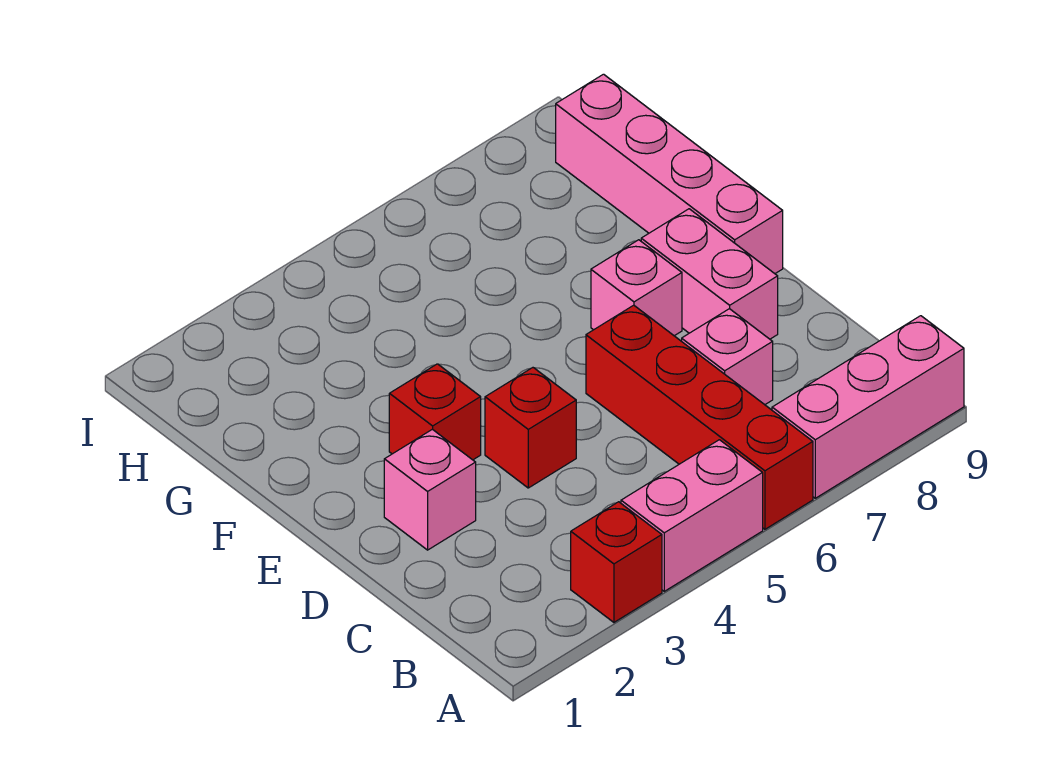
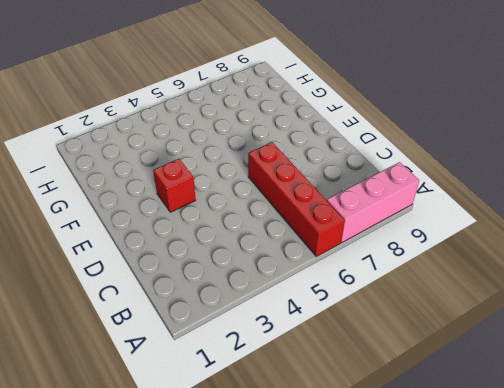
none -> red brick A3 level 1
none -> pink brick A4:A5 level 1

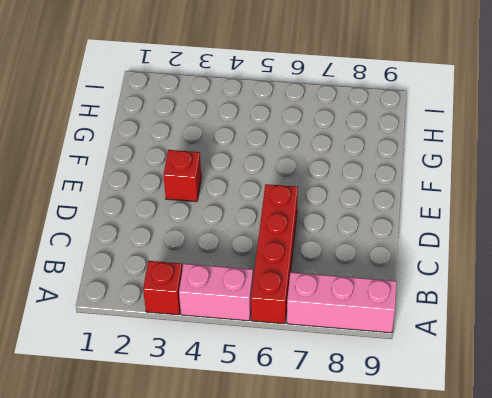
none -> pink brick C7 level 1
none -> pink brick D2 level 1

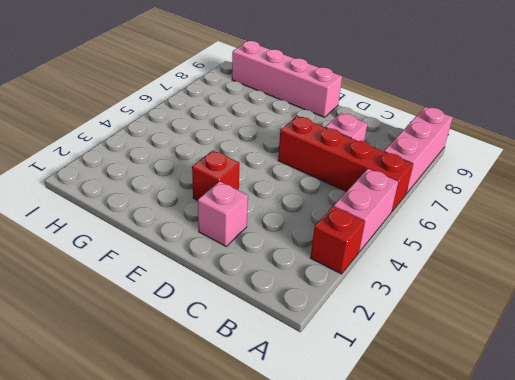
none -> red brick D4 level 1
none -> pink brick D8:E8 level 1

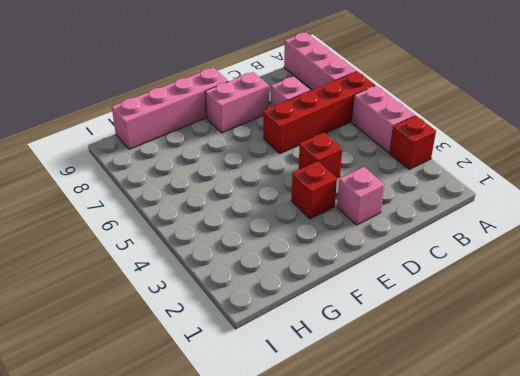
none -> pink brick E7 level 1

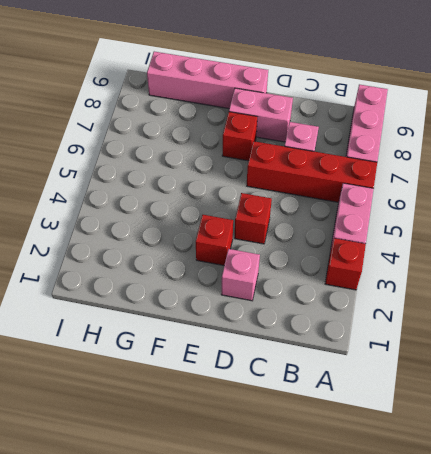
red brick E7 level 1 -> pink brick E7 level 1

